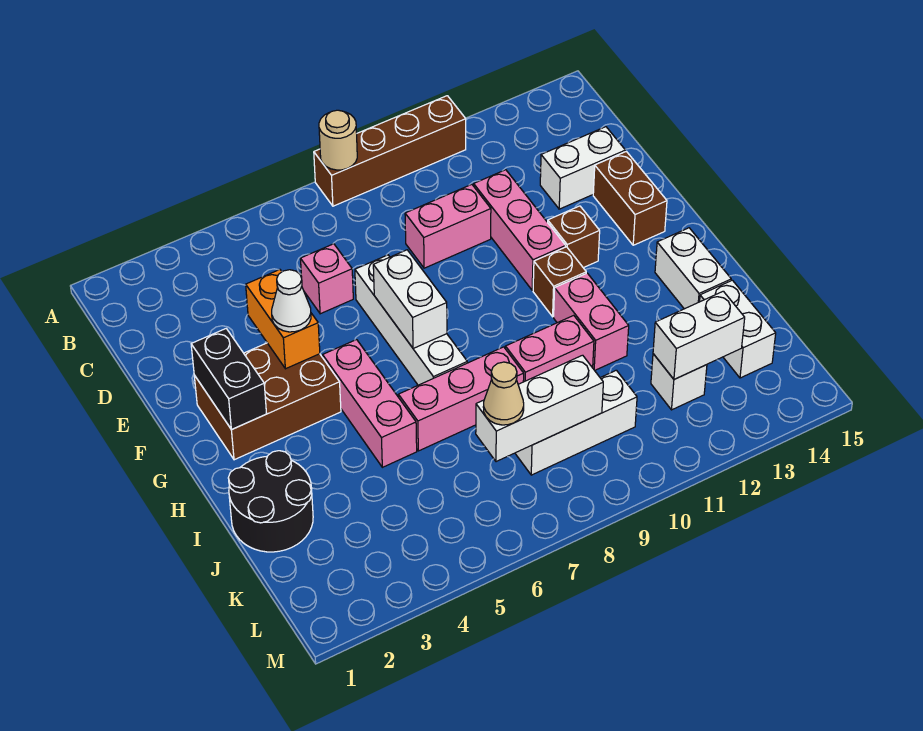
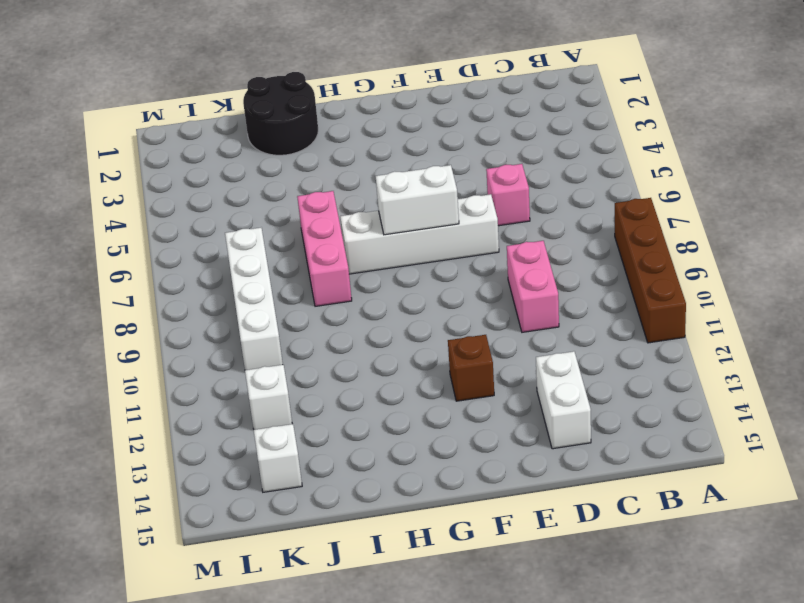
white brick K7:K10 level 1 -> white brick K8:K10 level 1
white brick K14 level 1 -> white brick J14:K14 level 1
none -> pink brick D11:F11 level 1
none -> brown brick E14:F14 level 1
none -> brown brick F2:G4 level 1

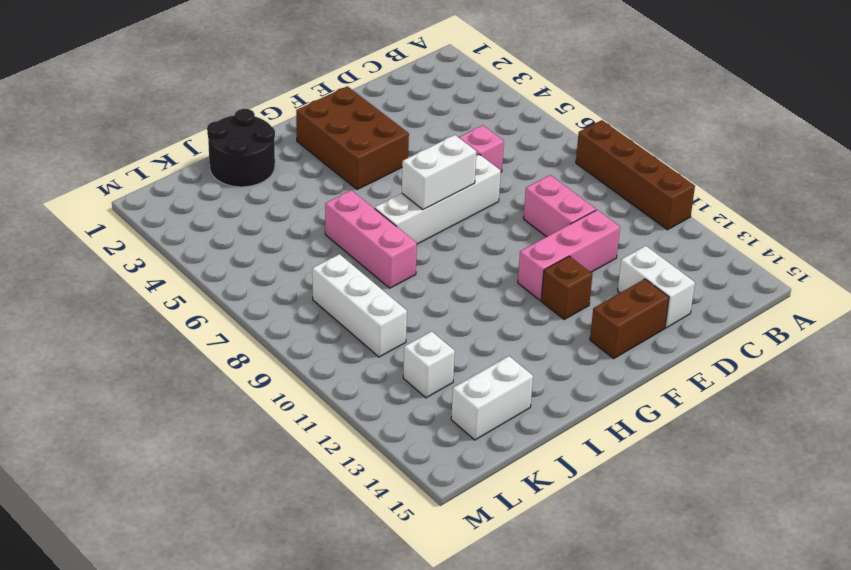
none -> pink brick G5:I5 level 1
none -> brown brick G11 level 1
none -> pink brick H11:I11 level 1

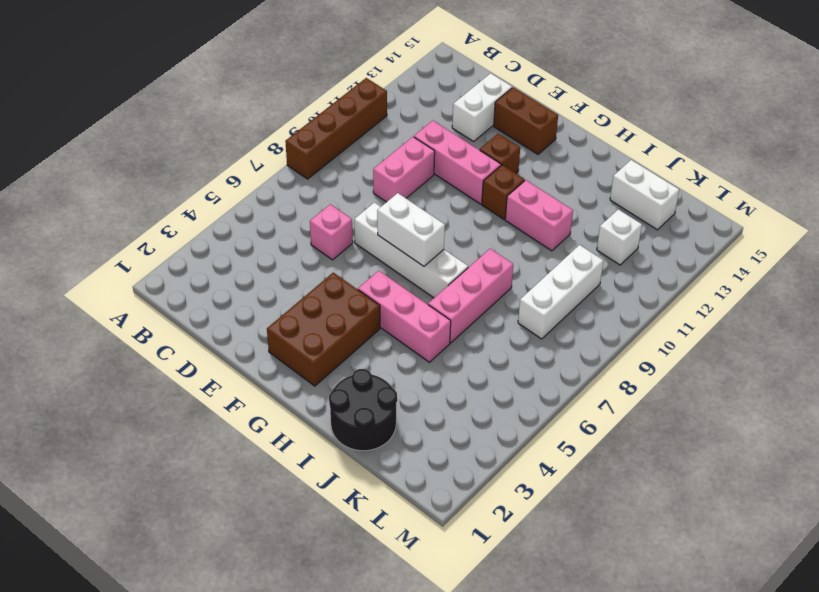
none -> white brick H14:I14 level 1
none -> pink brick I9:I10 level 1
none -> tan round brick A8 level 2

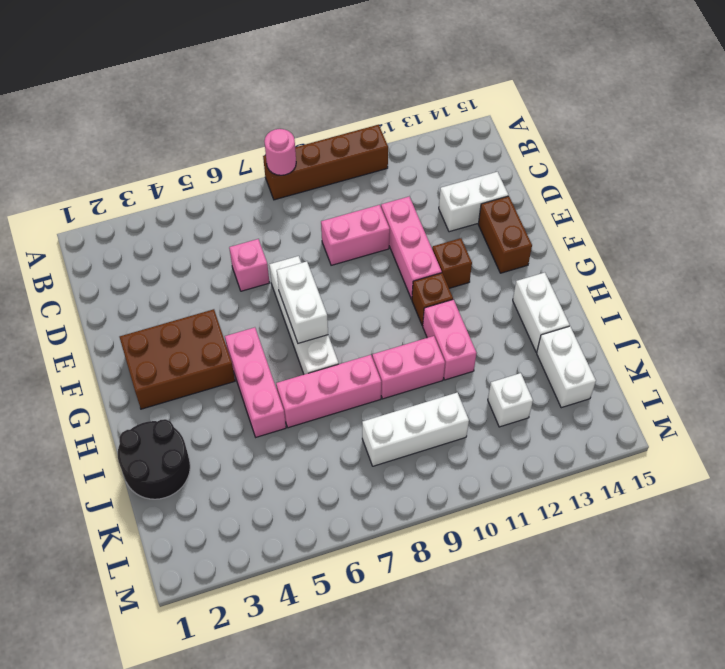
pink round brick A8 level 2 -> tan round brick A8 level 2
none -> orange brick E4:F4 level 2
none -> black brick F2:G2 level 2
none -> white brick K7:K9 level 2

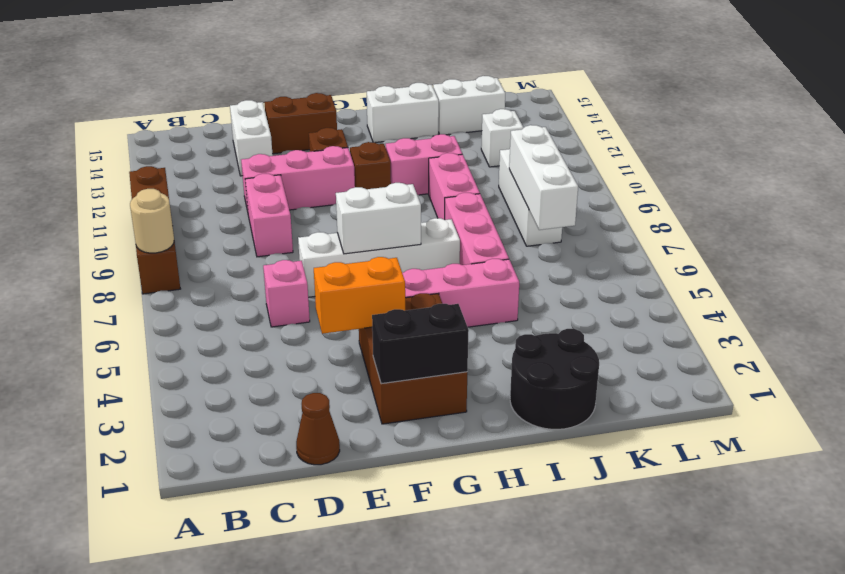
brown cone D1 level 1 -> none
none -> white brick K12:K13 level 2
none -> white cone F4 level 3
none -> tan cone K7 level 3

